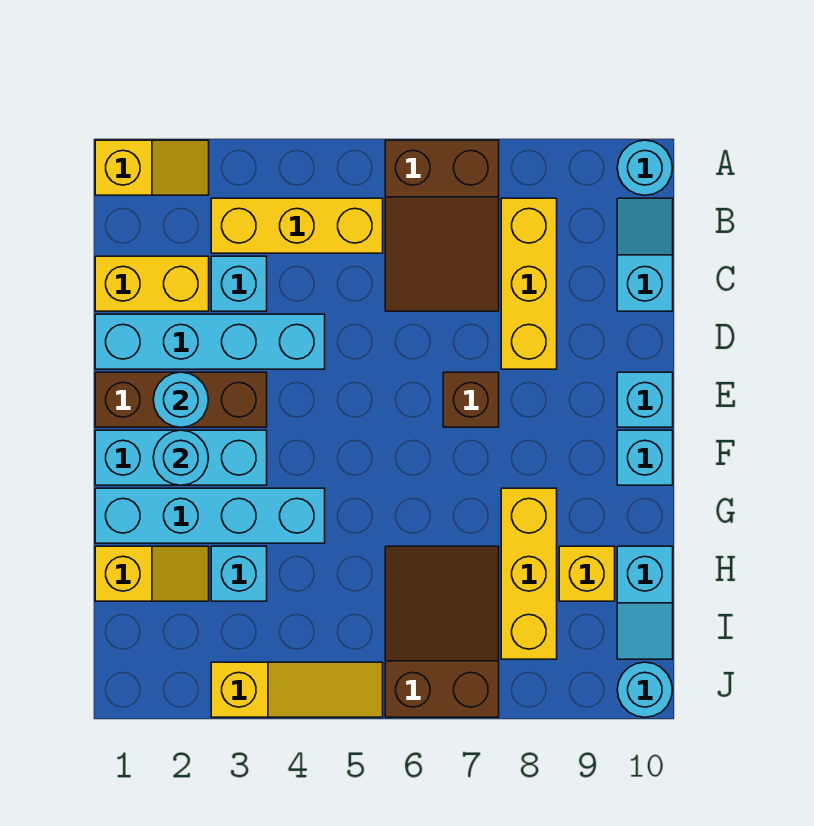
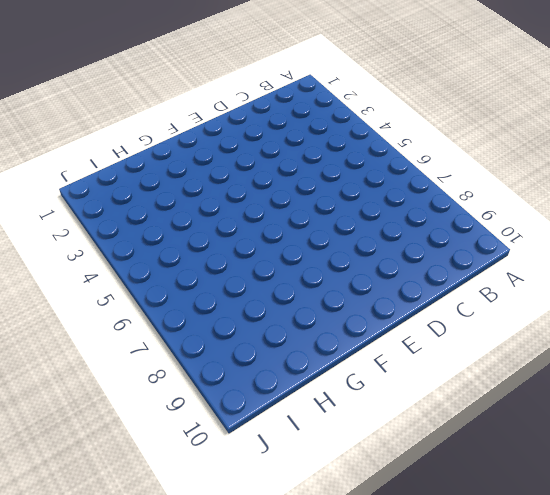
none -> yellow slope A1:A2 level 1 top 1
none -> brown slope A6:C7 level 1 top A
none -> cyan round brick A10 level 1

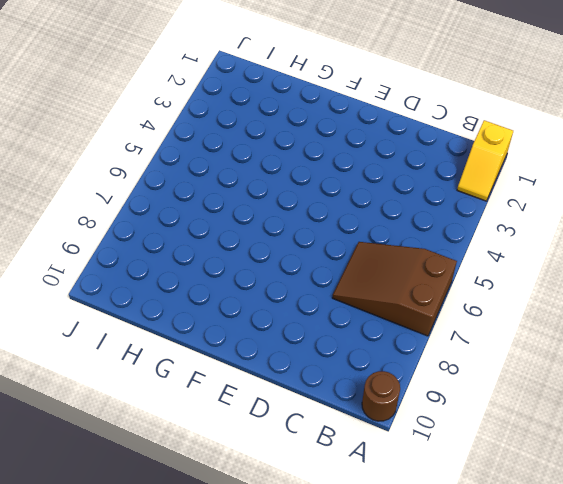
brown round brick A10 level 1 -> cyan round brick A10 level 1
none -> yellow brick B3:B5 level 1
none -> yellow brick B8:D8 level 1
none -> cyan slope B10:C10 level 1 top C

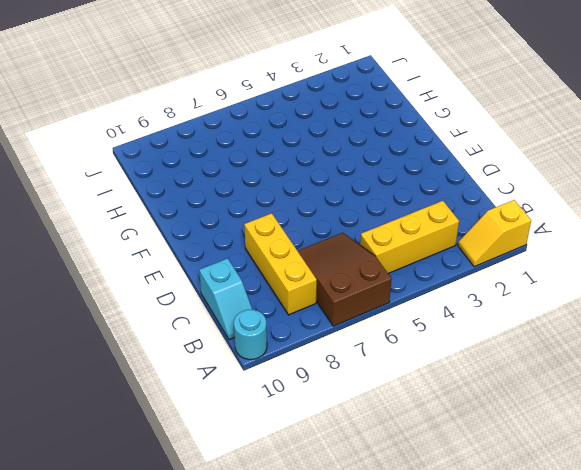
none -> yellow brick C1:C2 level 1
none -> cyan brick C3 level 1
none -> cyan brick D1:D4 level 1

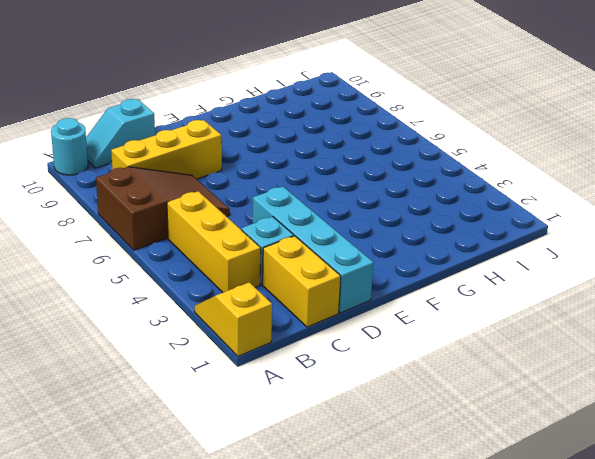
none -> brown brick E1:E3 level 1
none -> brown brick E7 level 1
none -> cyan brick E10 level 1

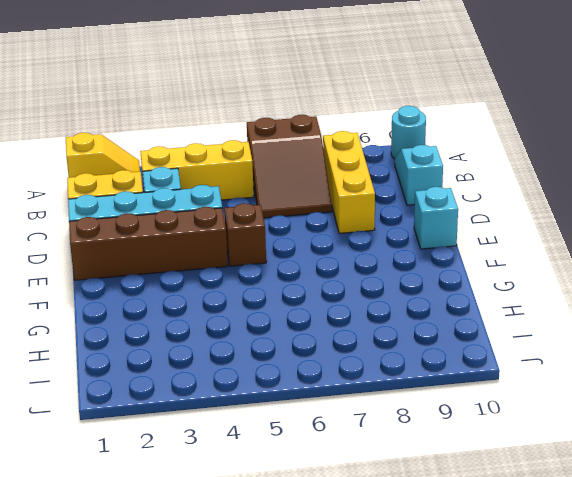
brown brick E1:E4 level 1 -> brown brick E1:E3 level 1
brown brick E5 level 1 -> brown brick E7 level 1
none -> cyan brick F1:F3 level 1
none -> cyan brick F10 level 1
none -> cyan brick G1:G4 level 1

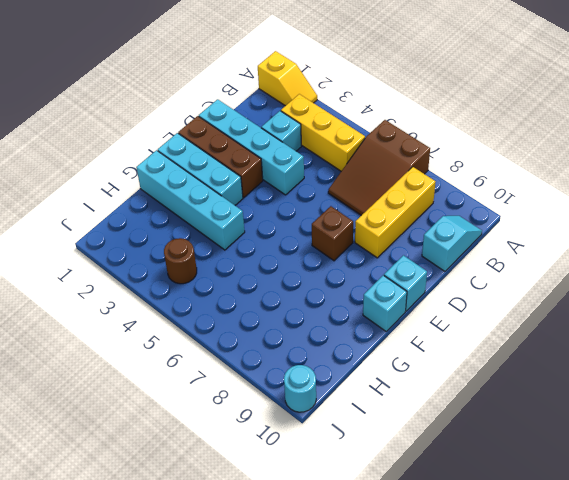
brown round brick I4 level 1 -> none
none -> cyan round brick A10 level 1
none -> yellow brick C1:C2 level 1
none -> yellow brick G8:I8 level 1

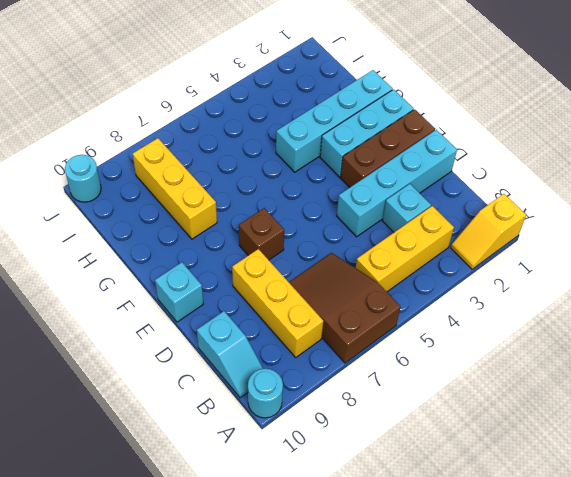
none -> yellow brick C1:C2 level 1
none -> cyan brick F10 level 1
none -> yellow slope H1:H2 level 1 top 1

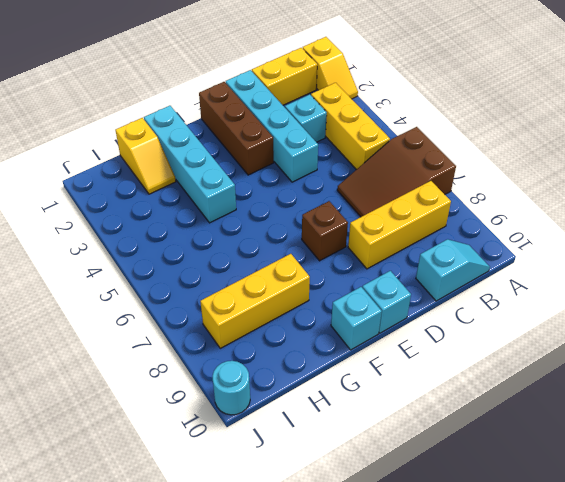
yellow brick B1:C1 level 1 -> yellow brick C1:C2 level 1
none -> cyan round brick A10 level 1
none -> cyan brick F1:F3 level 1
none -> cyan brick H3 level 1

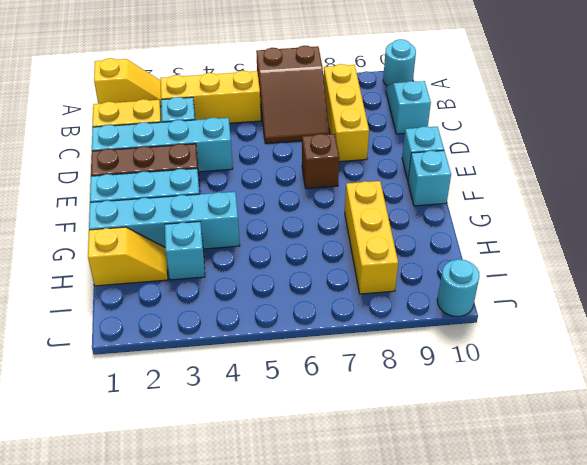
none -> brown slope H6:J7 level 1 top J
none -> yellow brick H9 level 1
none -> cyan slope H10:I10 level 1 top H

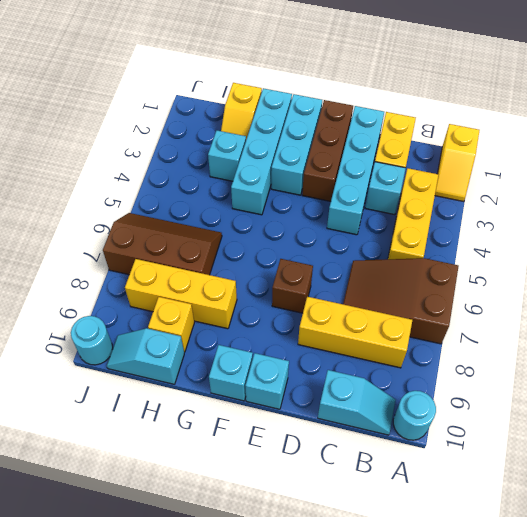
brown slope H6:J7 level 1 top 7 -> brown slope H6:J7 level 1 top J
none -> yellow slope J3:J5 level 1 top 3
none -> cyan round brick E2 level 2
none -> cyan round brick F2 level 2

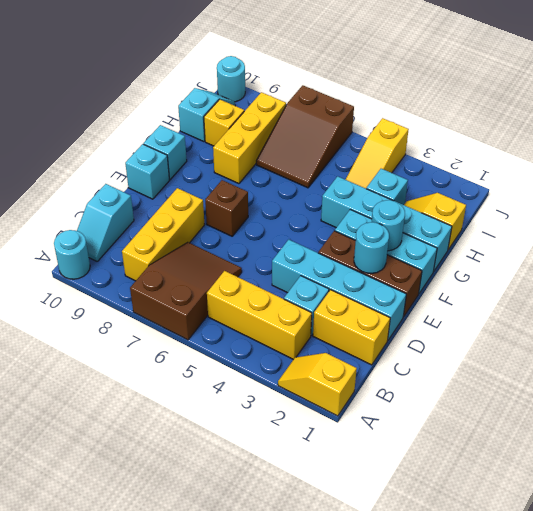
yellow slope H4:J4 level 1 top J -> yellow slope J3:J5 level 1 top 3

